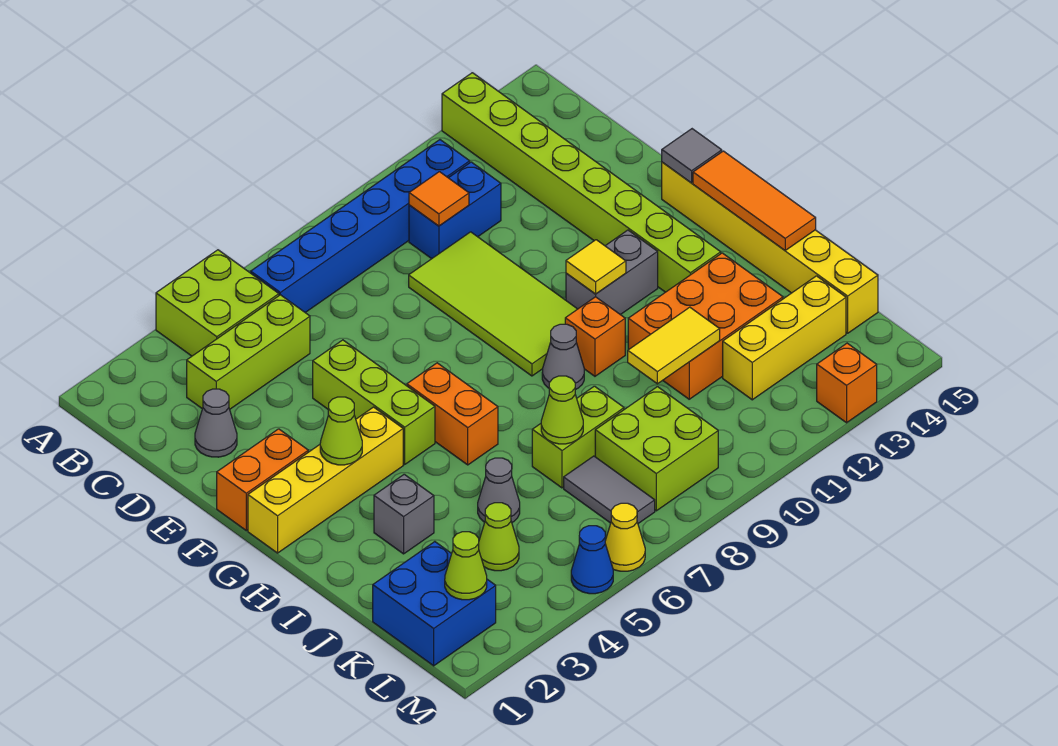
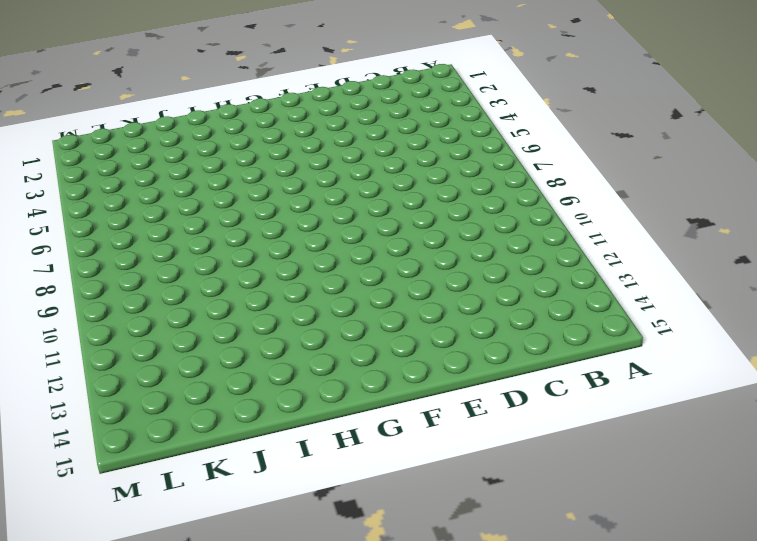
none -> lime brick A4:B5 level 1
none -> lime brick A13:H13 level 1
none -> blue brick B6:B11 level 1
none -> lime brick C3:C5 level 1

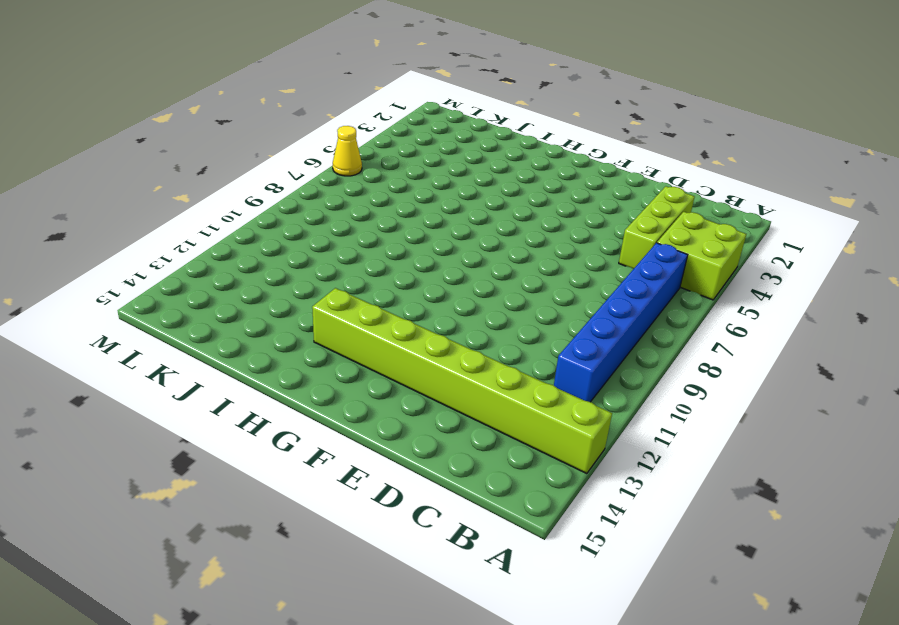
none -> blue brick C10:C11 level 1
none -> grey cone D2 level 1
none -> lime tile D9:G10 level 1
none -> lime brick E5:G5 level 1

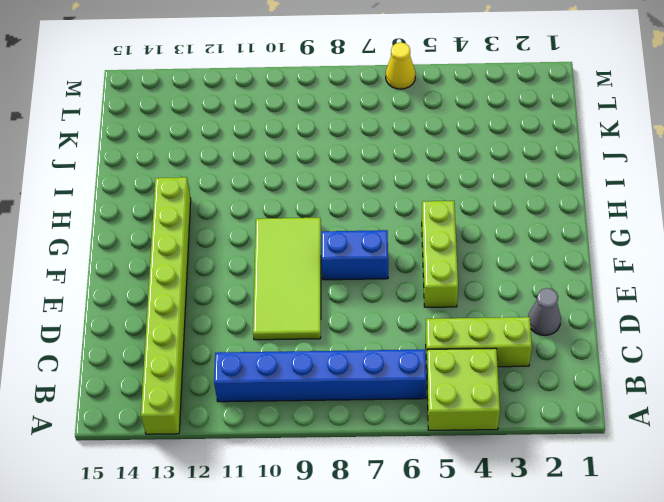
blue brick F7:F8 level 1 -> blue brick C10:C11 level 1
none -> orange brick F1:F2 level 1
none -> yellow brick F15:K15 level 1
none -> yellow brick G1:G4 level 1
none -> orange brick G6:H6 level 1

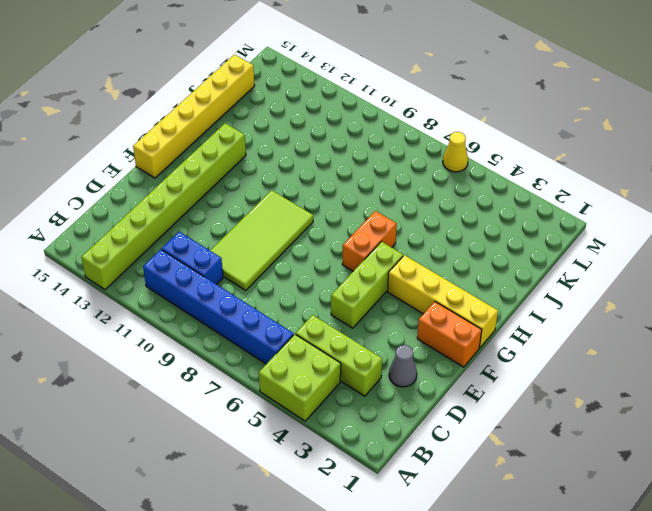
none -> grey brick G11:G12 level 1
none -> grey cone H9 level 1
none -> orange brick H10 level 1
none -> grey brick I3 level 1

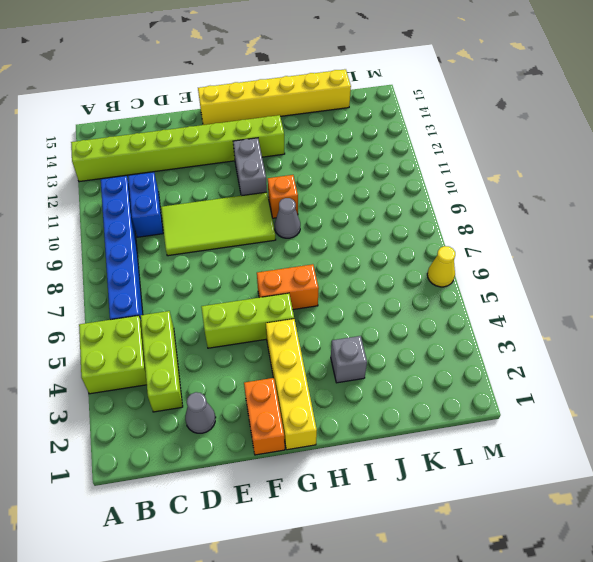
none -> orange brick I11:J13 level 1
none -> grey cone J5 level 1
none -> lime brick J7:J8 level 1
none -> blue brick K1:L2 level 1

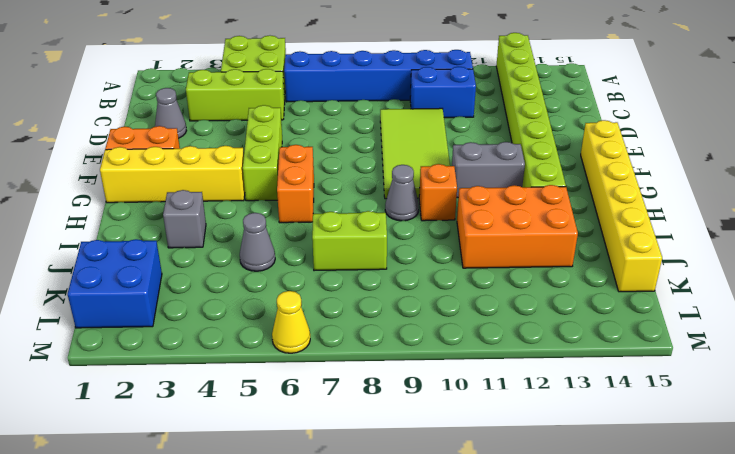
none -> lime cone K4 level 1
none -> grey tile K7:L7 level 1
none -> lime brick K8:L9 level 1
none -> yellow brick K12:K14 level 1

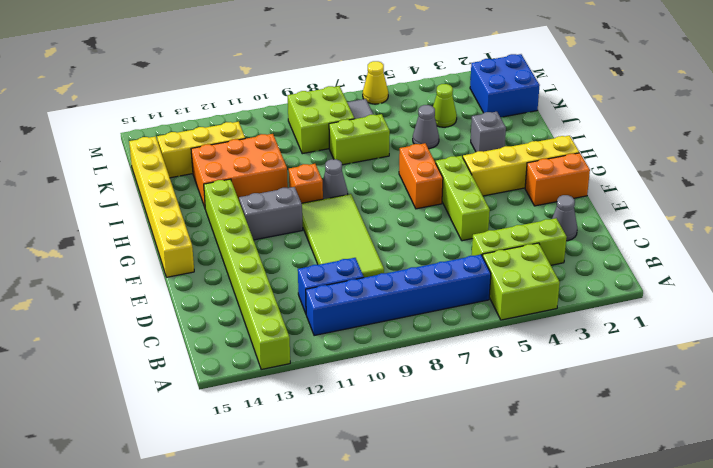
none -> blue cone M5 level 1
none -> orange brick M13 level 1
none -> orange tile C10 level 2
none -> grey tile F15 level 2

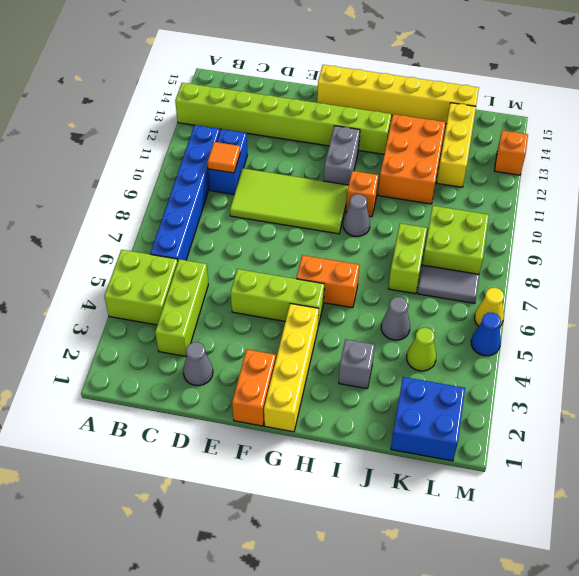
none -> grey tile F15 level 2
none -> lime cone G3 level 2
none -> yellow tile G11 level 2
none -> orange tile G15:I15 level 2

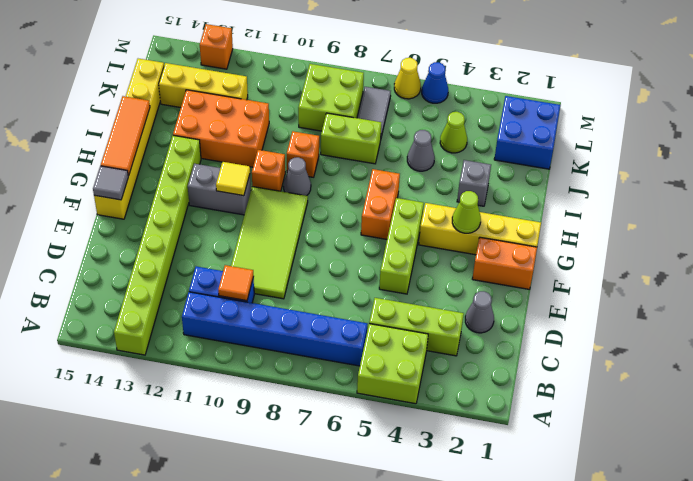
orange brick I9 level 1 -> none
none -> lime cone J7 level 2
none -> yellow tile J10:J11 level 2
none -> lime cone L2 level 2

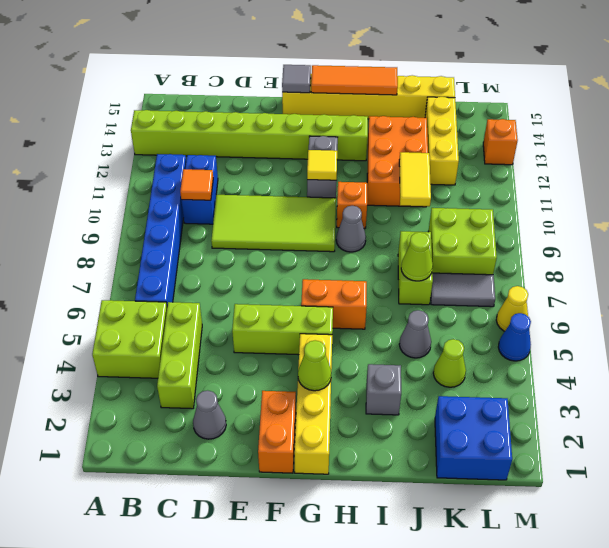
none -> lime cone L2 level 2

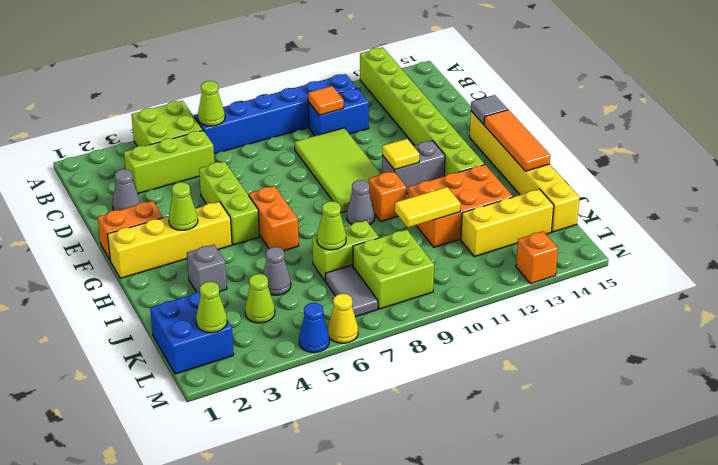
lime cone B6 level 2 -> none

